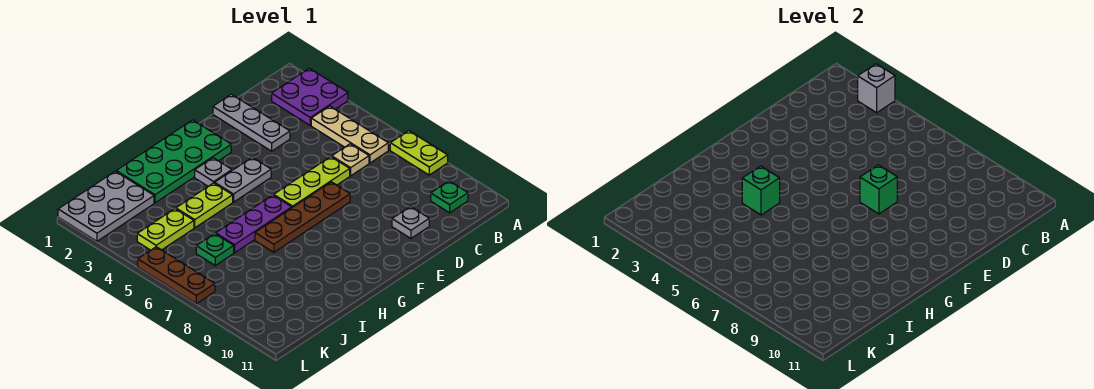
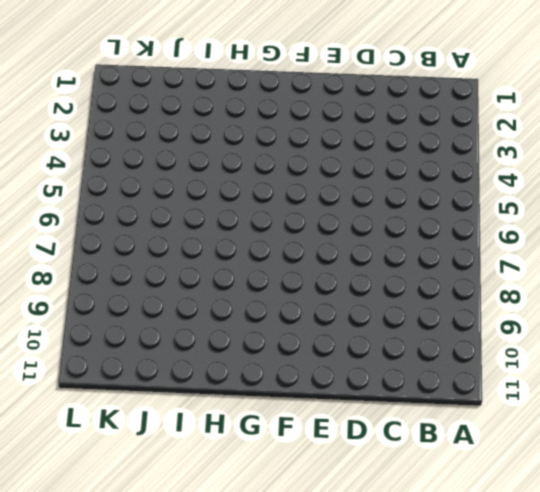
none -> purple plate A2:B3 level 1
none -> lime plate A7:A8 level 1
none -> tan plate B4:B6 level 1

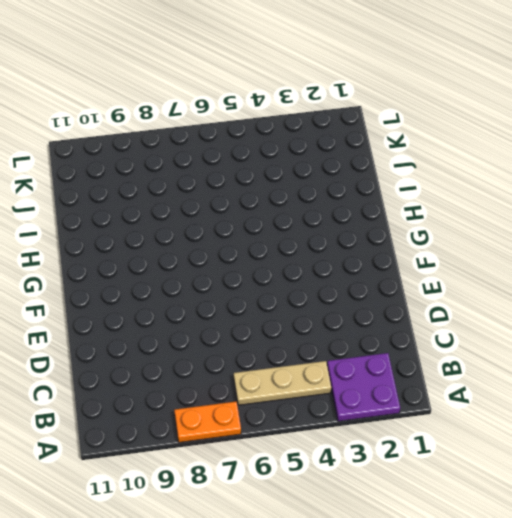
orange plate A7:A8 level 1 -> lime plate A7:A8 level 1
none -> green plate B10 level 1
none -> tan plate C6 level 1
none -> grey plate D1:D3 level 1

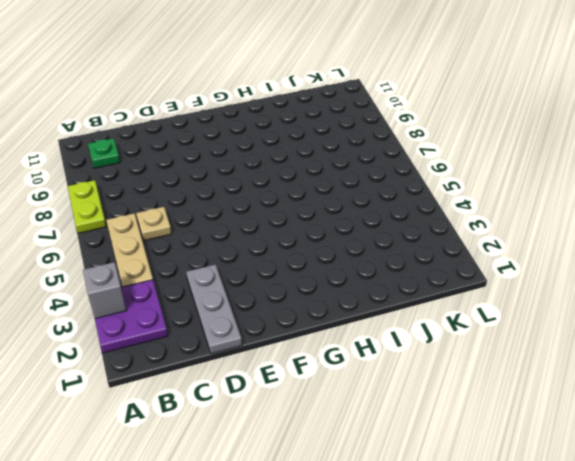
none -> lime plate D6:F6 level 1
none -> grey plate D10 level 1
none -> brown plate E7:H7 level 1

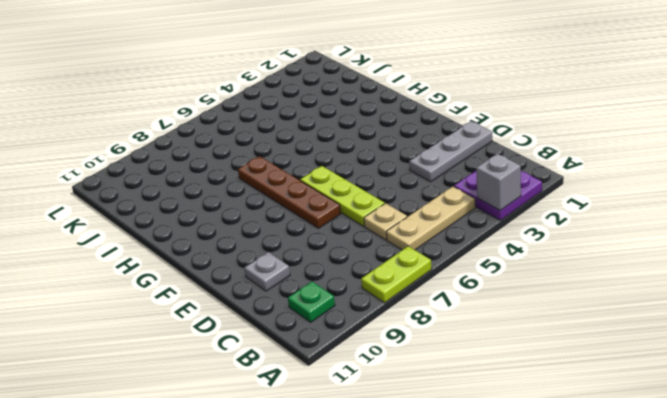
none -> green plate F1:I2 level 1
none -> grey plate F4:G4 level 1
none -> grey plate G3 level 1

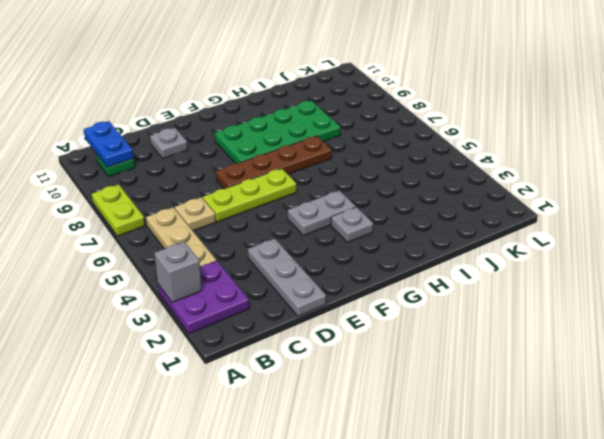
blue plate B10:B11 level 2 -> none
green plate F8:I9 level 1 -> green plate F1:I2 level 1
none -> purple plate G6:I6 level 1
none -> lime plate H4:I4 level 1
none -> grey plate J1:L2 level 1

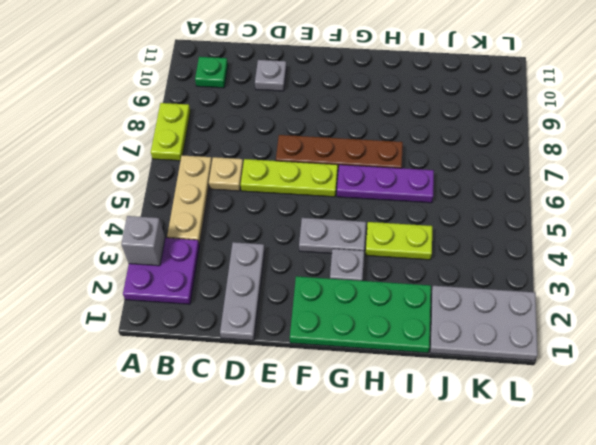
none -> lime plate J4:K4 level 1
none -> green plate J6 level 1
none -> brown plate L5:L7 level 1

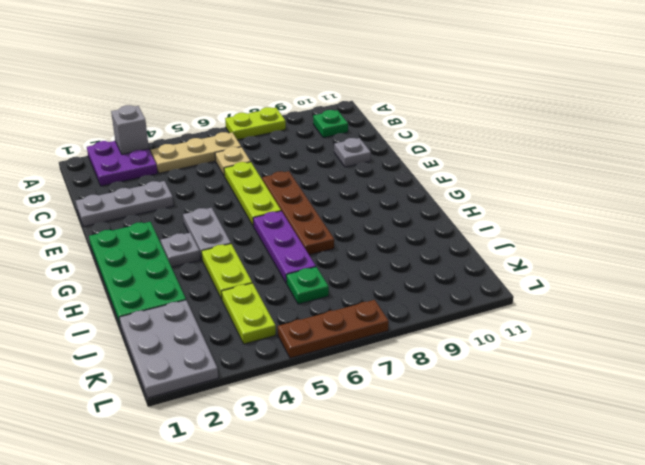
none -> green brick E7 level 2
none -> green brick H4 level 2

